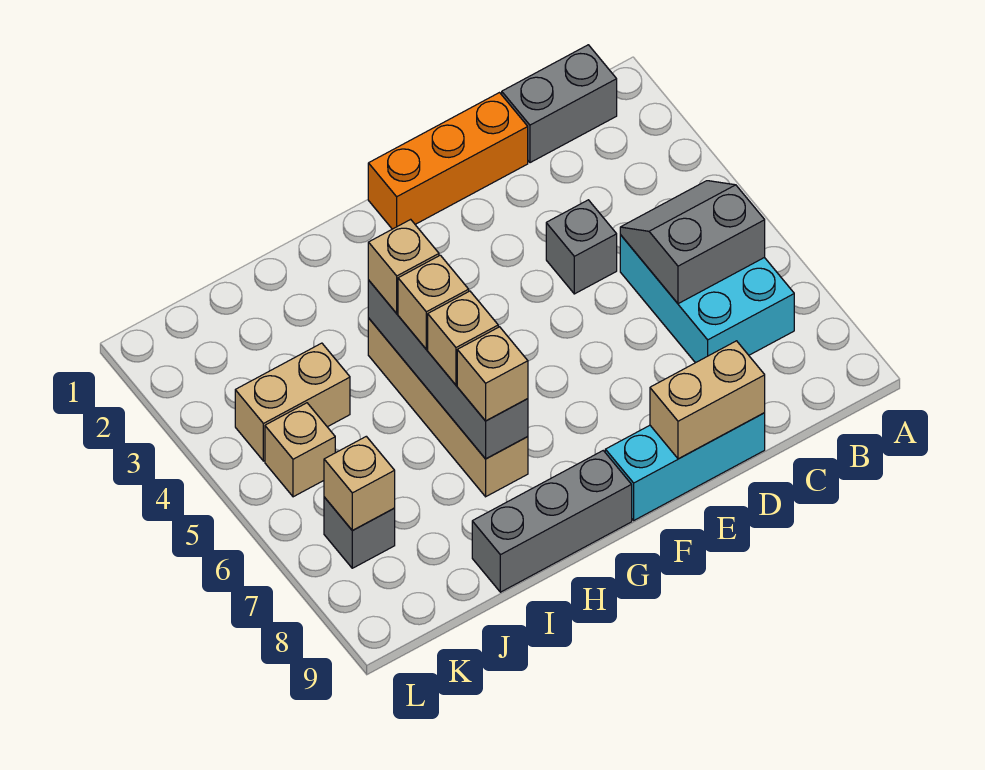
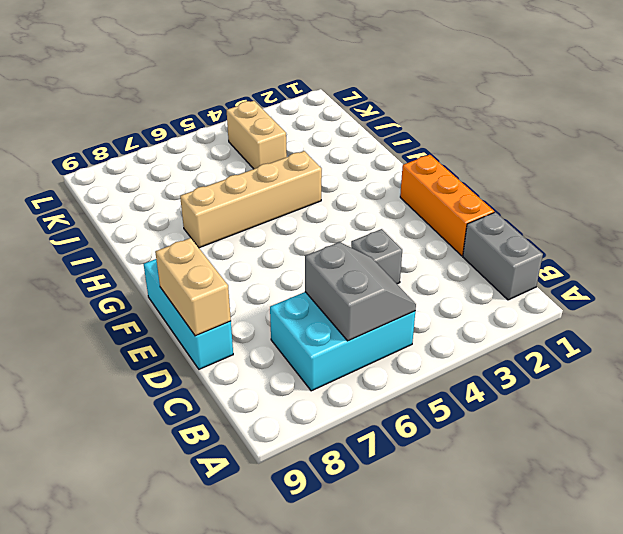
none -> grey brick G9:I9 level 1
none -> tan brick K5 level 1
none -> grey brick K7 level 1

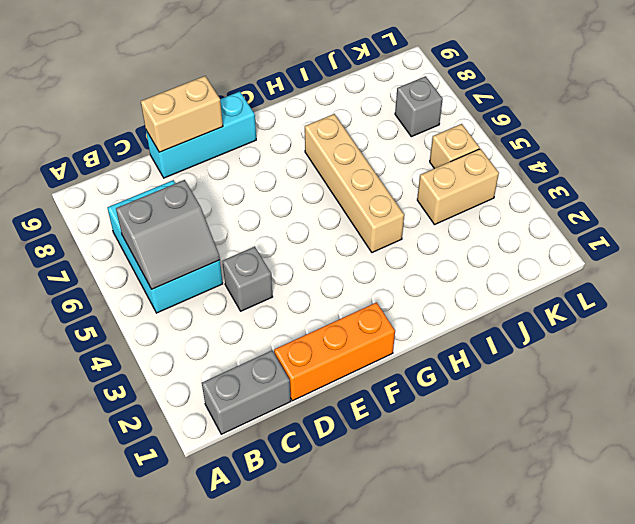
none -> grey brick G9:I9 level 1
none -> grey brick H4:H7 level 2
none -> tan brick K7 level 2

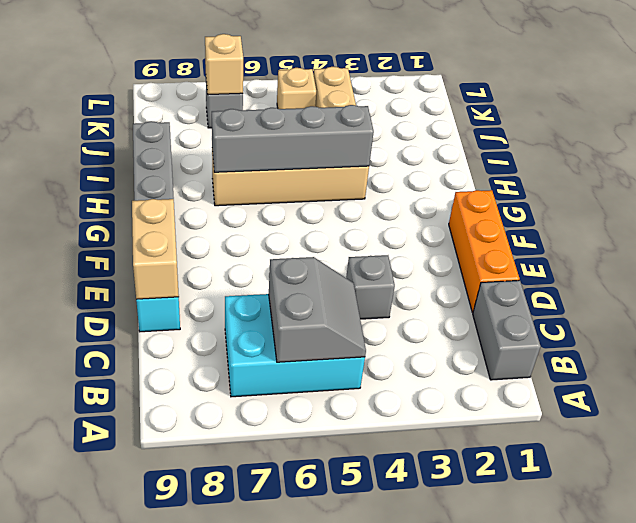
none -> tan brick H4 level 3
none -> tan brick H5 level 3
none -> tan brick H6 level 3

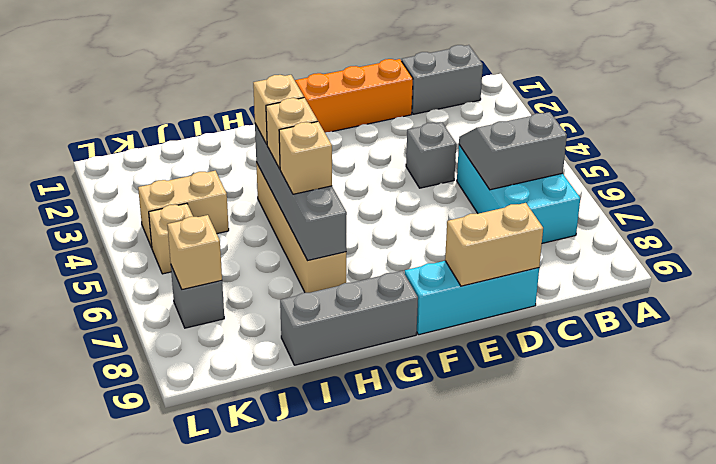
none -> tan brick H7 level 3

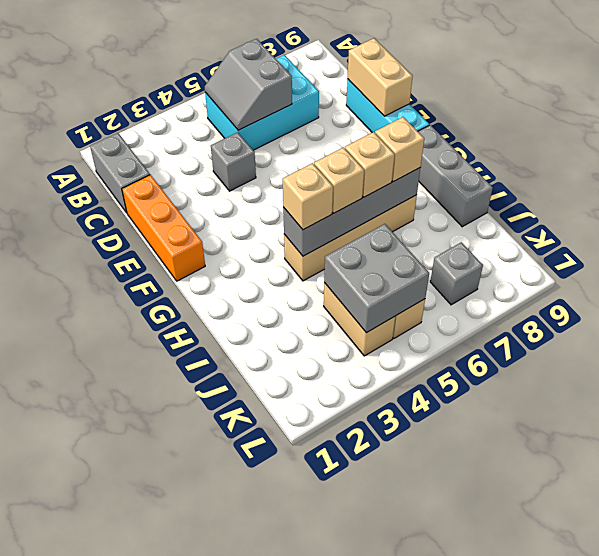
grey brick J4:K5 level 2 -> none
none -> tan brick K7 level 2

